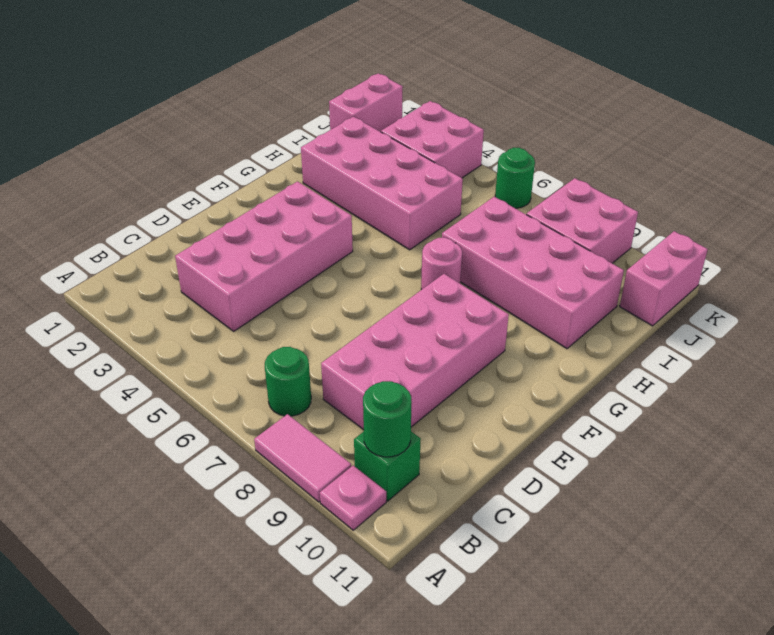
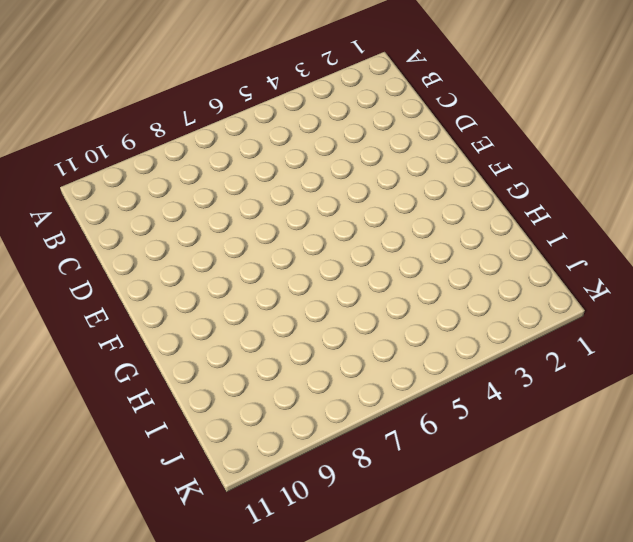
none -> pink tile A8:A9 level 1
none -> pink plate A10 level 1
none -> green round brick B7 level 1

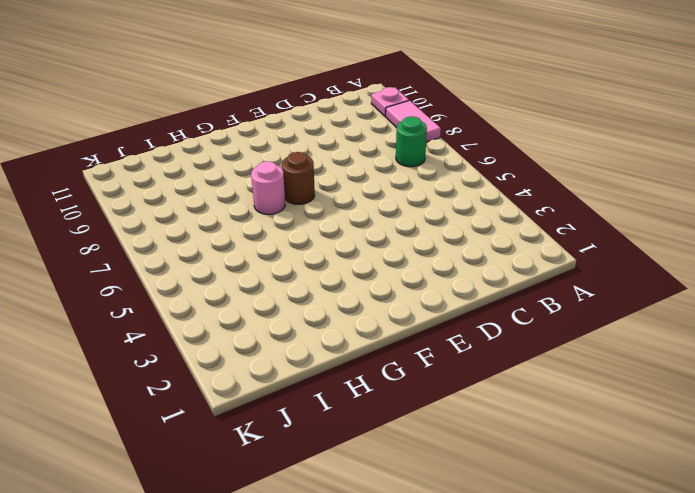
brown round brick F7 level 1 -> none
none -> green brick B10 level 1
none -> pink brick C3:F4 level 1
none -> pink brick C8:F9 level 1

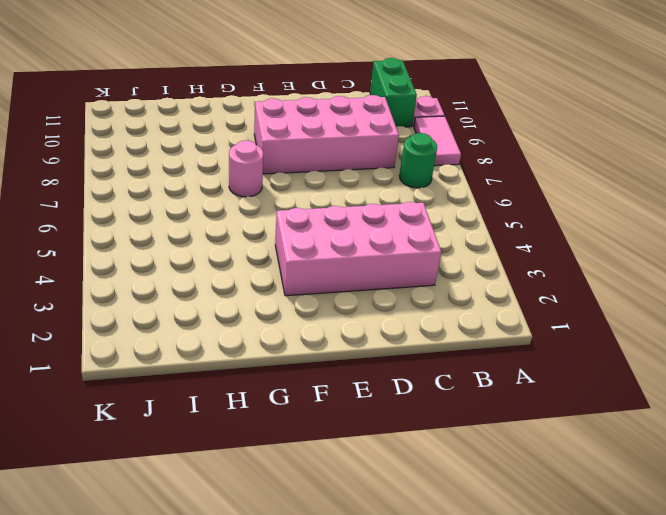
green brick B10:B11 level 1 -> green brick B10 level 1
none -> pink brick H2:I5 level 1
none -> pink brick H7:I10 level 1
none -> pink brick J1:K1 level 1

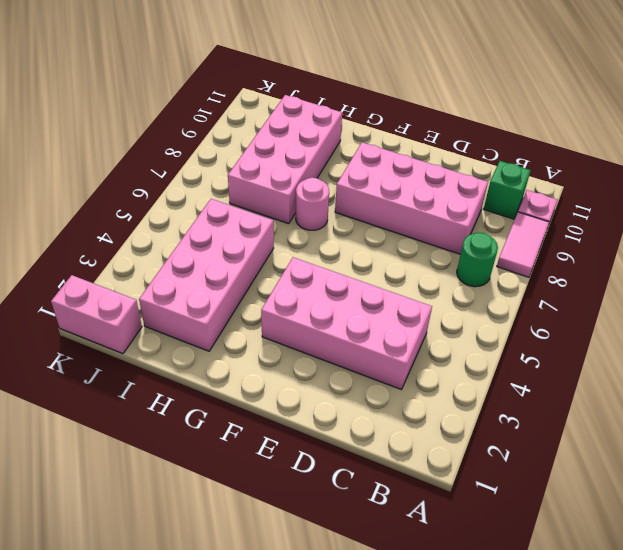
none -> pink brick J3:K4 level 1
none -> pink brick J8:K9 level 1
none -> pink brick J11:K11 level 1

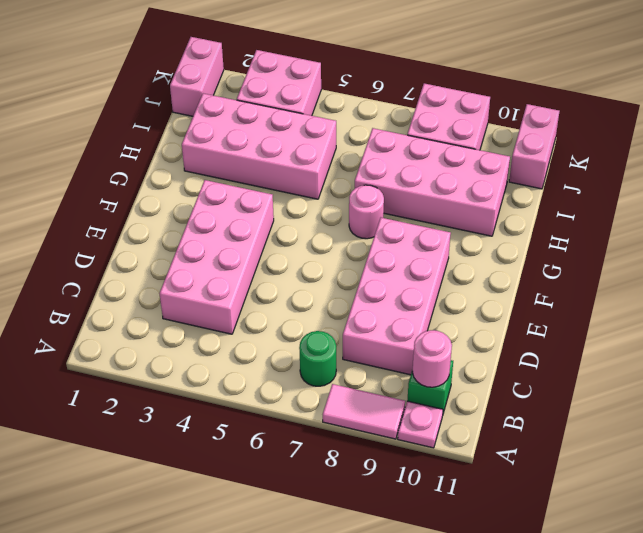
pink round brick B10 level 2 -> green round brick B10 level 2
none -> green round brick K6 level 1

